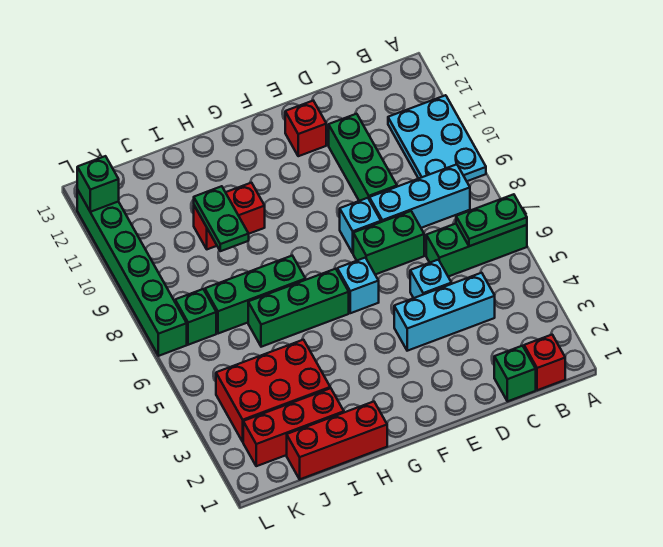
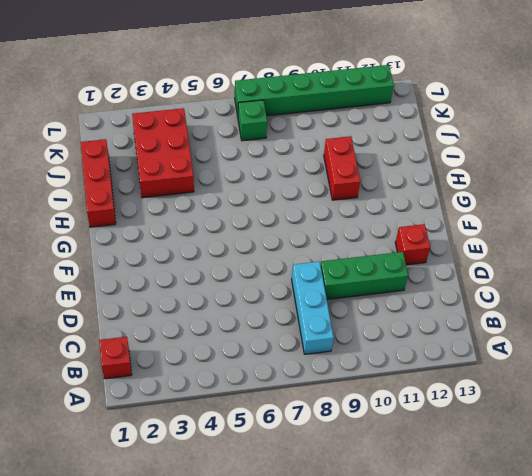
none -> green brick A6:C6 level 1
none -> cyan plate A9:B11 level 1
none -> green brick C1 level 1

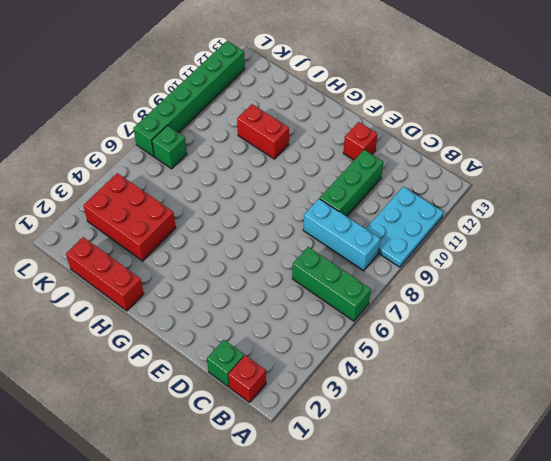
none -> cyan brick C4:E4 level 1
none -> cyan brick D5 level 1
none -> green brick D7:E7 level 1

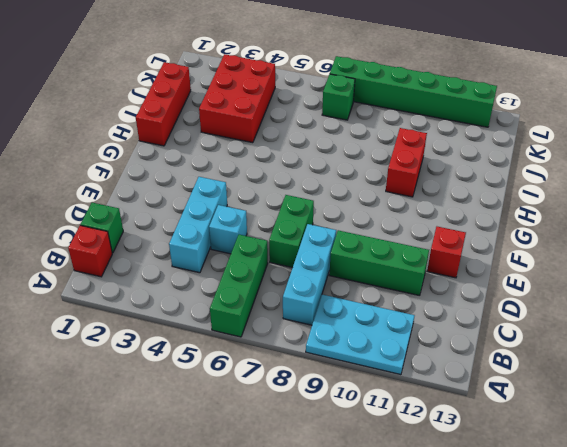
none -> cyan brick E8 level 1
none -> cyan brick F6 level 1
none -> green brick G6:I6 level 1

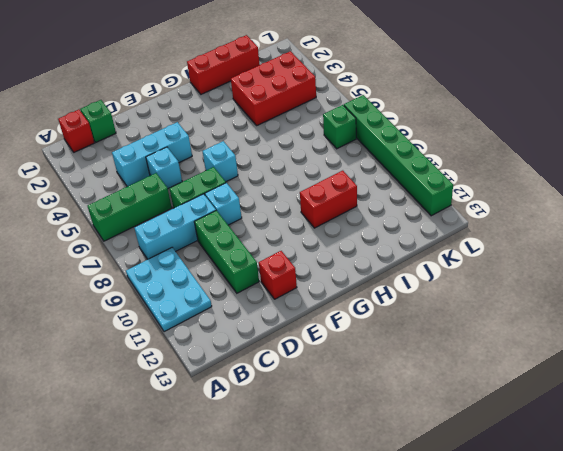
none -> green brick G6:I6 level 1
none -> green brick H7:J7 level 1
none -> red brick I2:K2 level 1

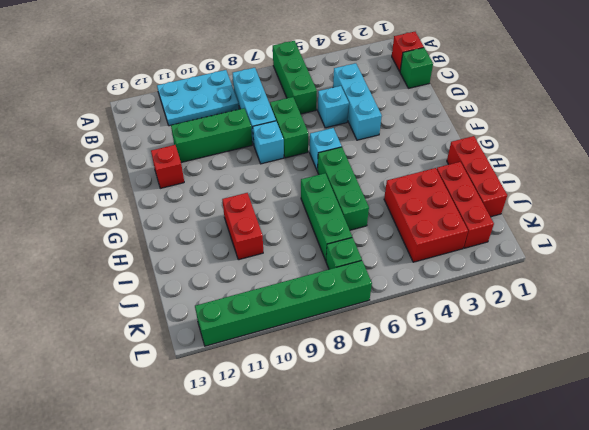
none -> green plate A6:B6 level 2
none -> green plate I9:I10 level 2
none -> green brick L12 level 2

